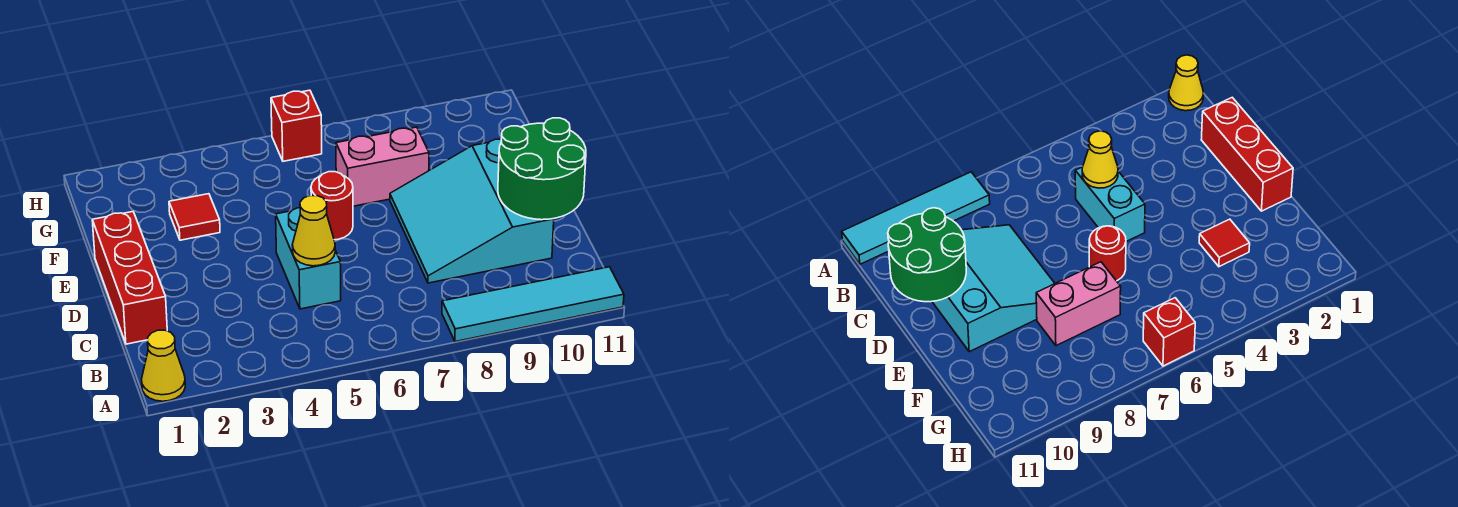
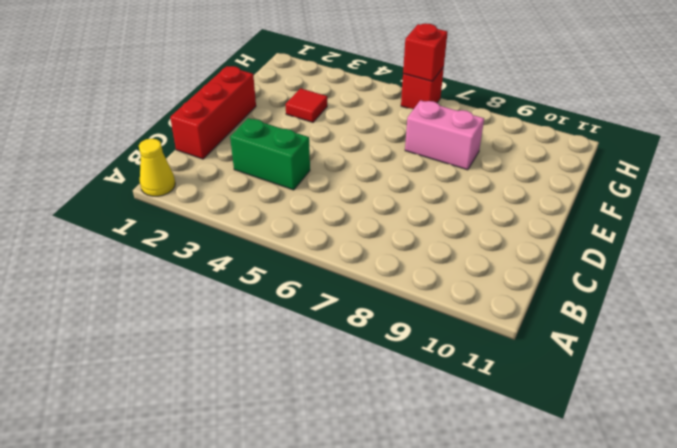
green brick C3:C4 level 1 -> none
red brick H6 level 2 -> none
none -> cyan tile A8:A11 level 1
none -> cyan brick C5:D5 level 1

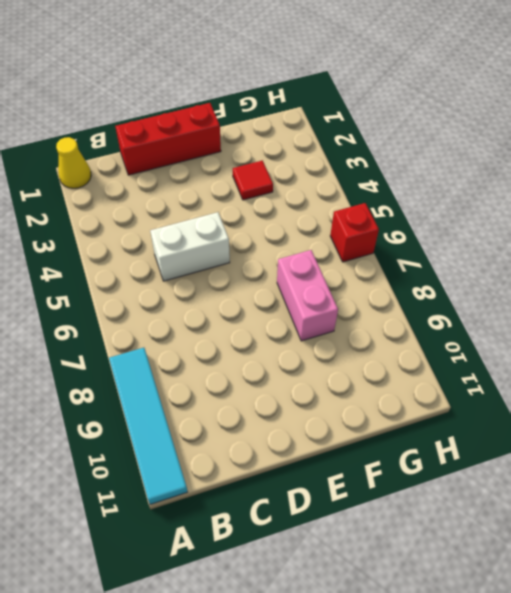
white brick C5:D5 level 1 -> cyan brick C5:D5 level 1
none -> cyan slope C8:E10 level 1 top 10
none -> red round brick E6 level 1

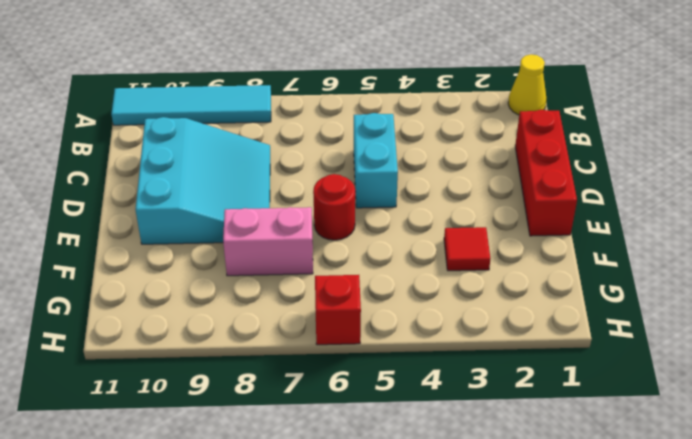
none -> yellow cone C5 level 2
none -> green round brick C10:D11 level 2

